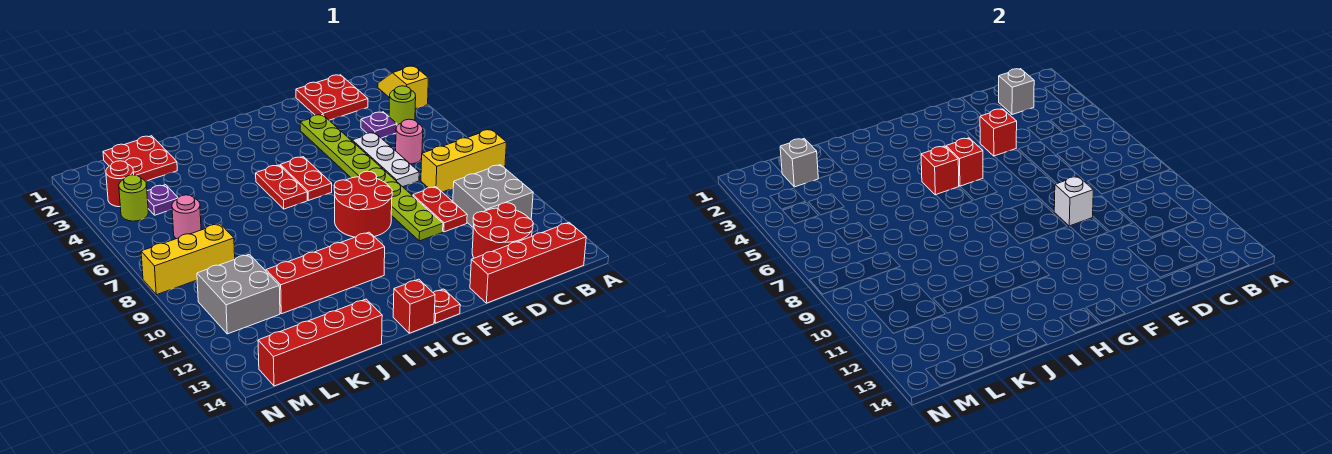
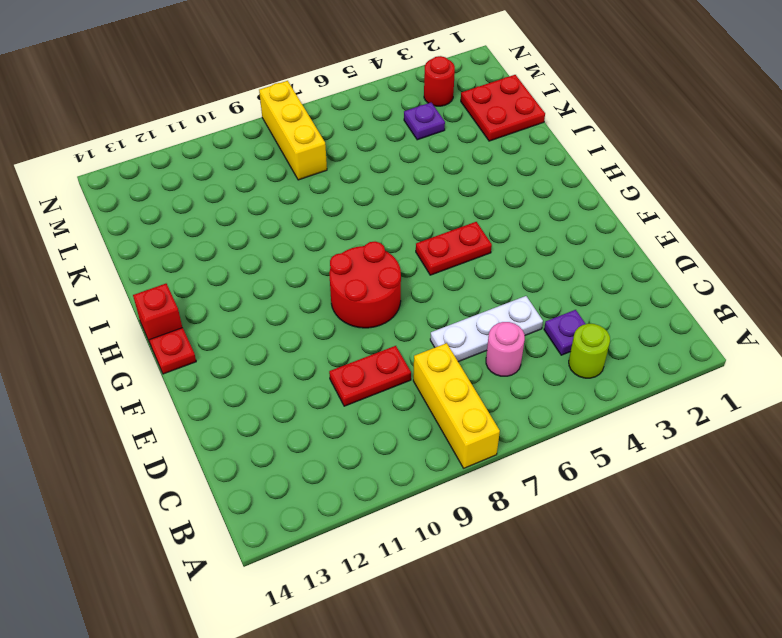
none -> yellow slope A2:A3 level 1 top 3
none -> grey brick B10:C11 level 1
none -> red brick B14:E14 level 1
none -> red plate C1:D2 level 1

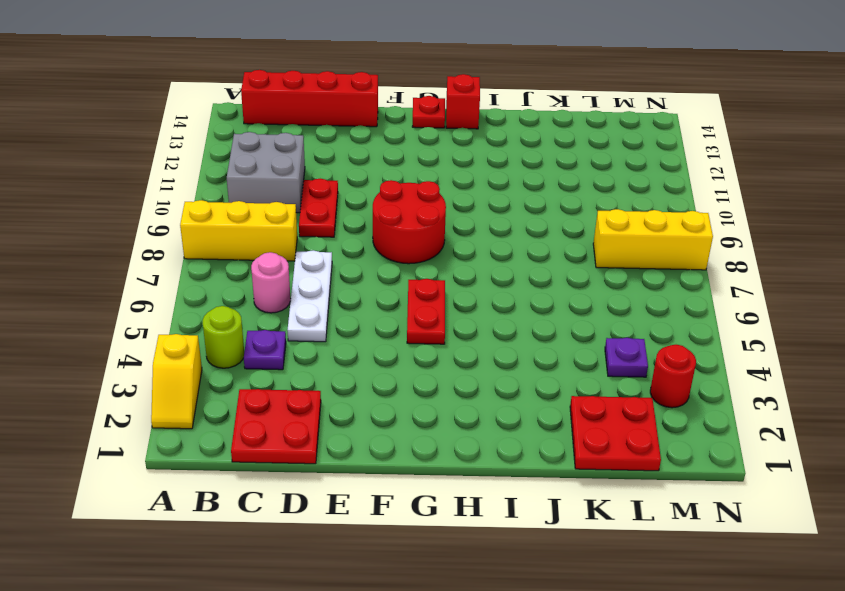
none -> red round brick C12:D13 level 1
none -> lime plate E3:E10 level 1
none -> red plate H5:H6 level 1
none -> red brick H11:K11 level 1

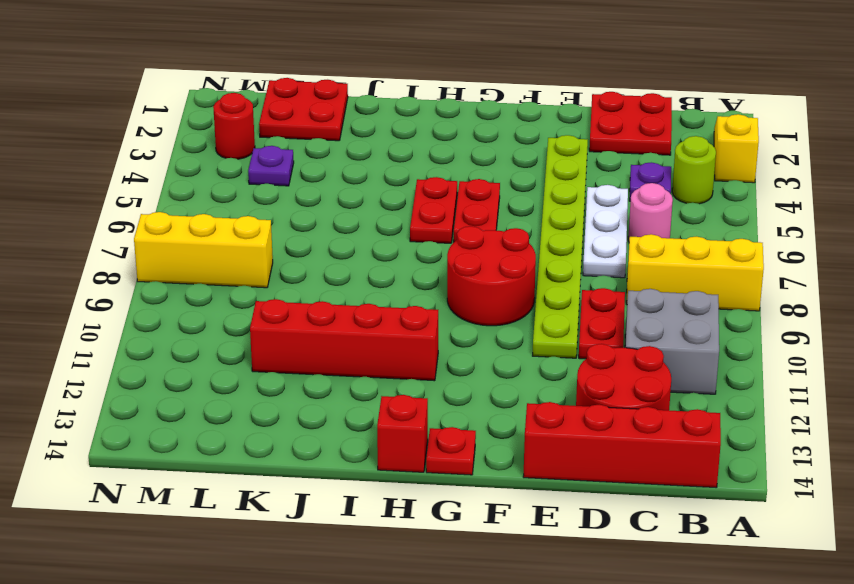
none -> red brick J14:M14 level 1
none -> pink round brick L6 level 1
none -> grey brick L10:M11 level 1
none -> lime round brick M4 level 1

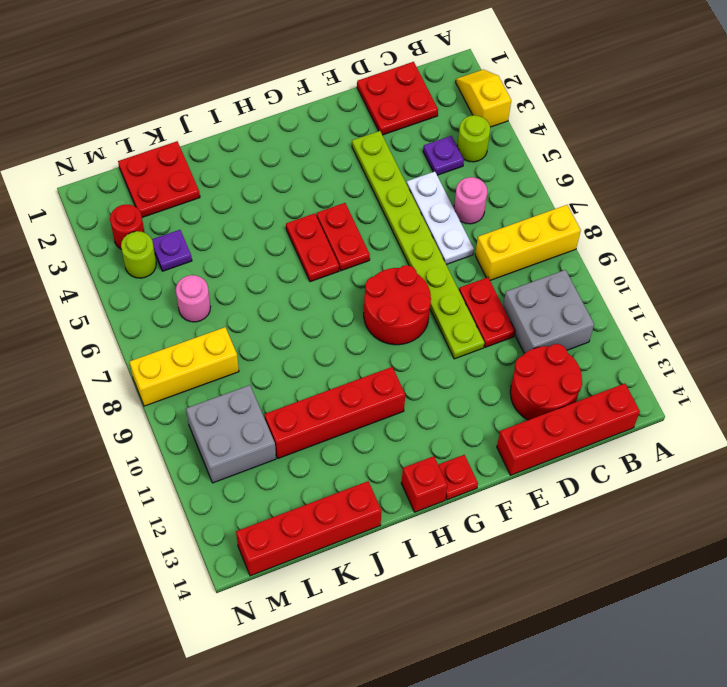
none -> grey brick C2 level 2
none -> red brick E4 level 2
none -> white brick E9 level 2
none -> red brick G5 level 2

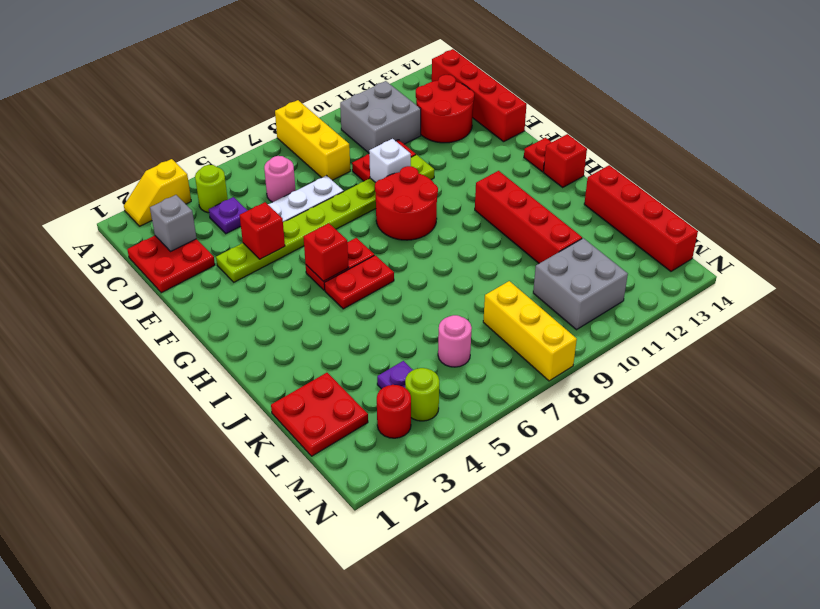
none -> red brick H5 level 2
none -> grey brick L2 level 2

